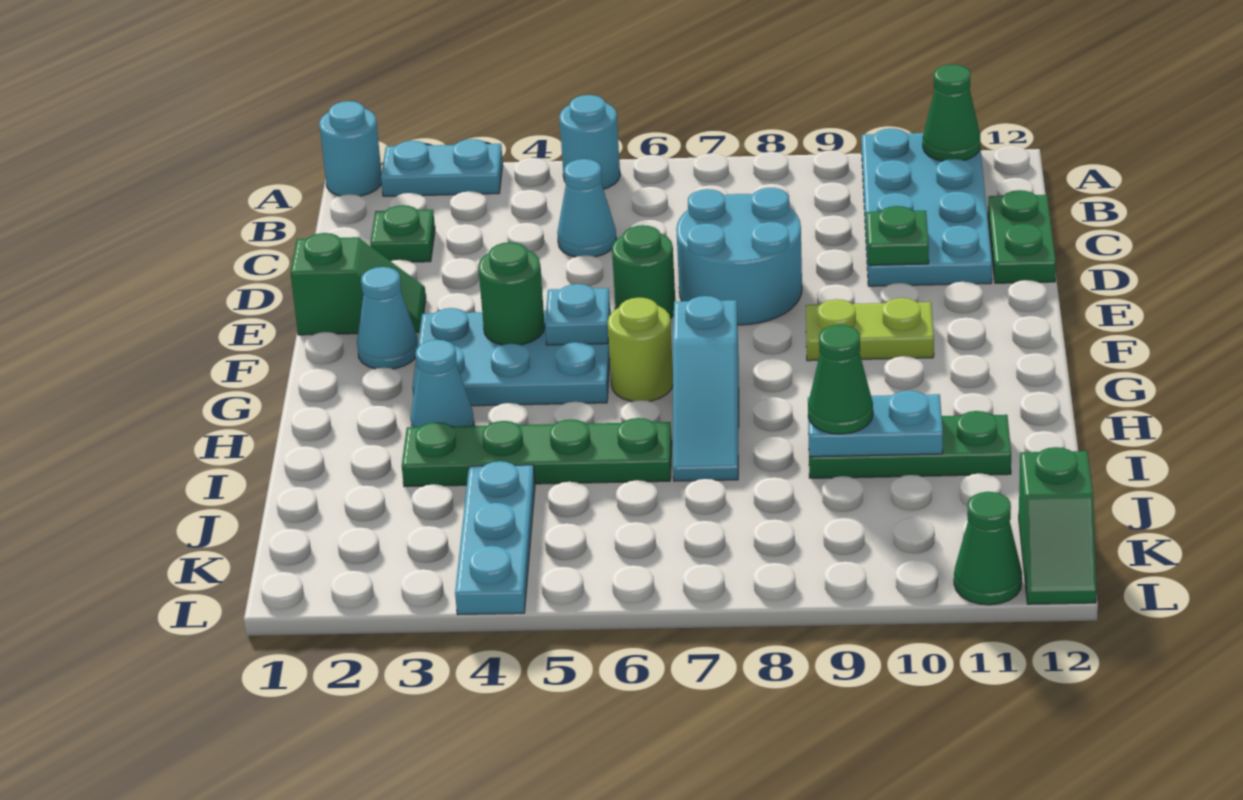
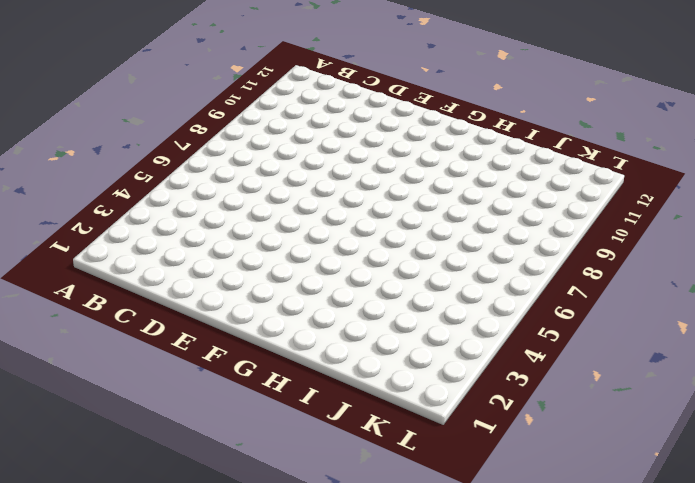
none -> cyan round brick A1 level 1
none -> cyan plate A2:A3 level 1
none -> cyan round brick A5 level 1

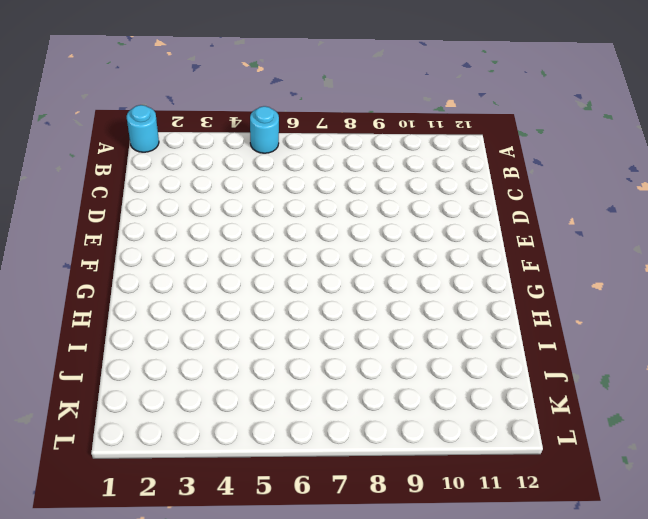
none -> cyan plate A2:A3 level 1
none -> cyan plate A10:D11 level 1
none -> green plate C2 level 1

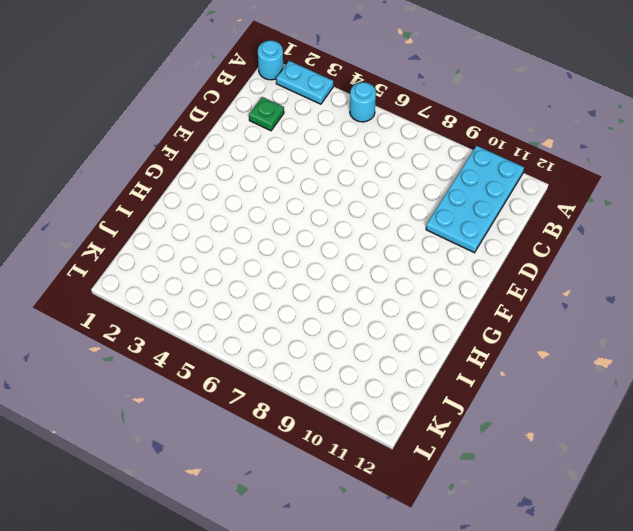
none -> cyan cone C5 level 1
none -> green plate C12:D12 level 1
none -> cyan round brick D7:E8 level 1

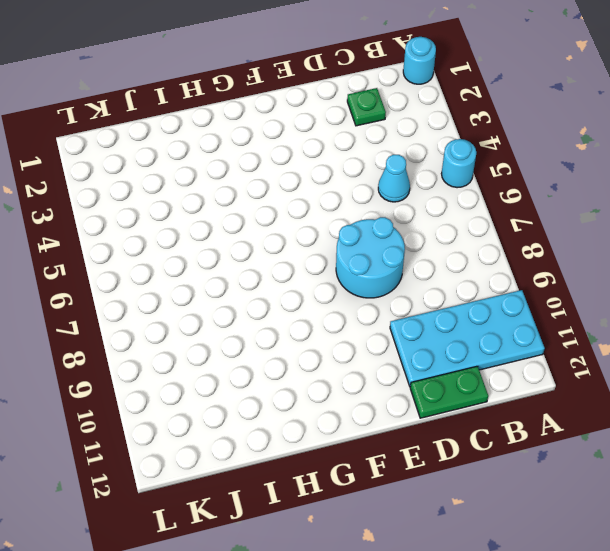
none -> cyan plate A2:A3 level 1
none -> green slope E1:E2 level 1 top 1
none -> green round brick E6 level 1

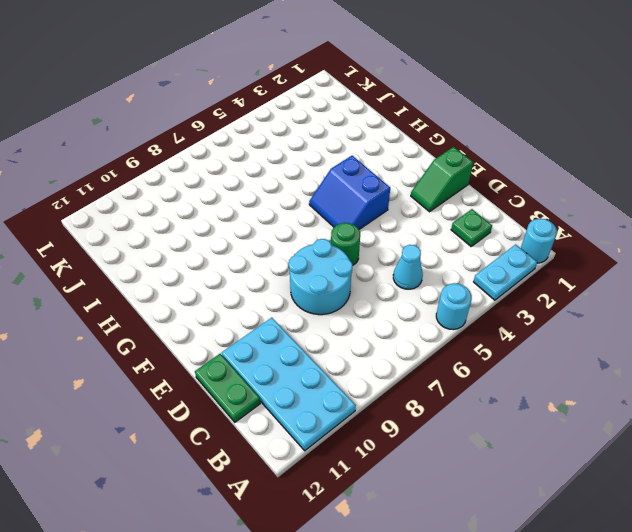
blue slope F4:G5 level 1 top 4 -> cyan plate F3:G5 level 1
none -> cyan cone F2 level 1
none -> lime plate F9:F10 level 1
none -> lime round brick G6 level 1

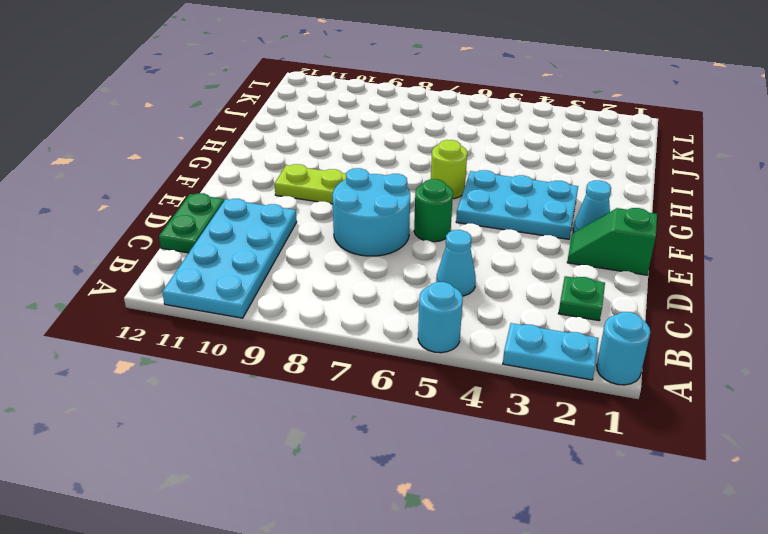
none -> cyan slope G7:I7 level 1 top G
none -> cyan cone H3 level 1
none -> green plate I3:I6 level 1

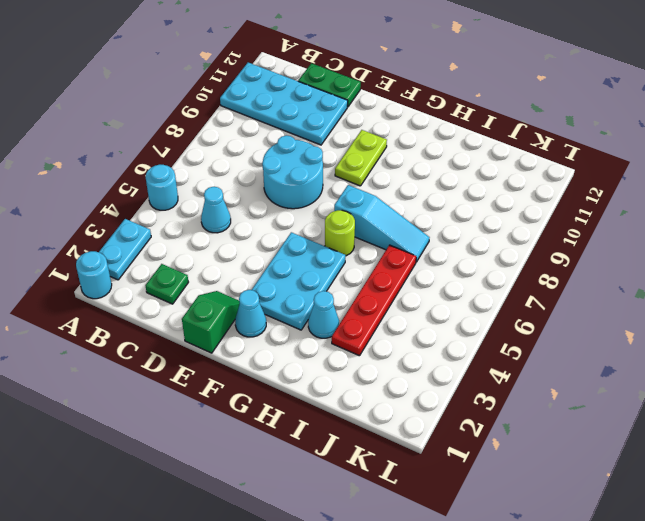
red plate I3:I6 level 1 -> green plate I3:I6 level 1
none -> green round brick E6 level 1
none -> green plate I9:I11 level 1
none -> cyan plate J4:L4 level 1

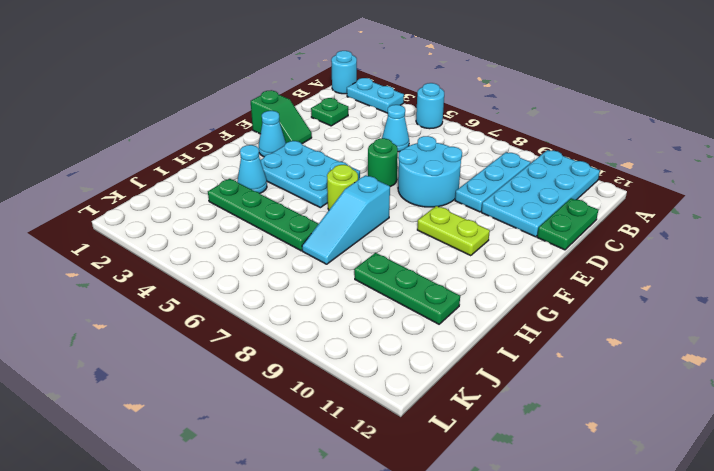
cyan plate B9:D9 level 1 -> cyan plate J4:L4 level 1
none -> green slope K12:L12 level 1 top K
none -> green cone L11 level 1
none -> green cone A11 level 2

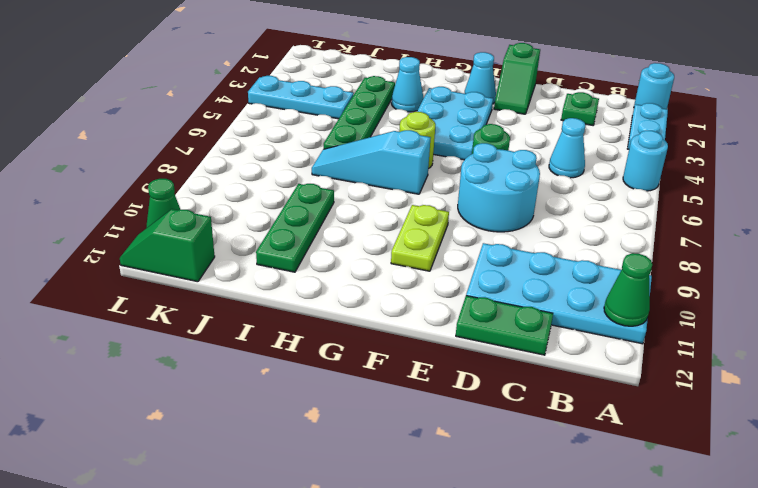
none -> green plate D10 level 2
none -> green round brick F4 level 2
none -> cyan plate F5 level 2

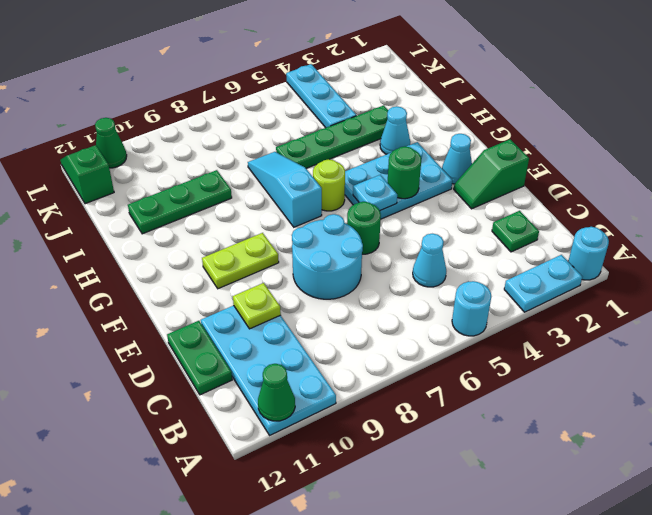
lime plate D10 level 2 -> green plate D10 level 2
none -> cyan plate I9:I10 level 2
none -> green cone I9 level 3

